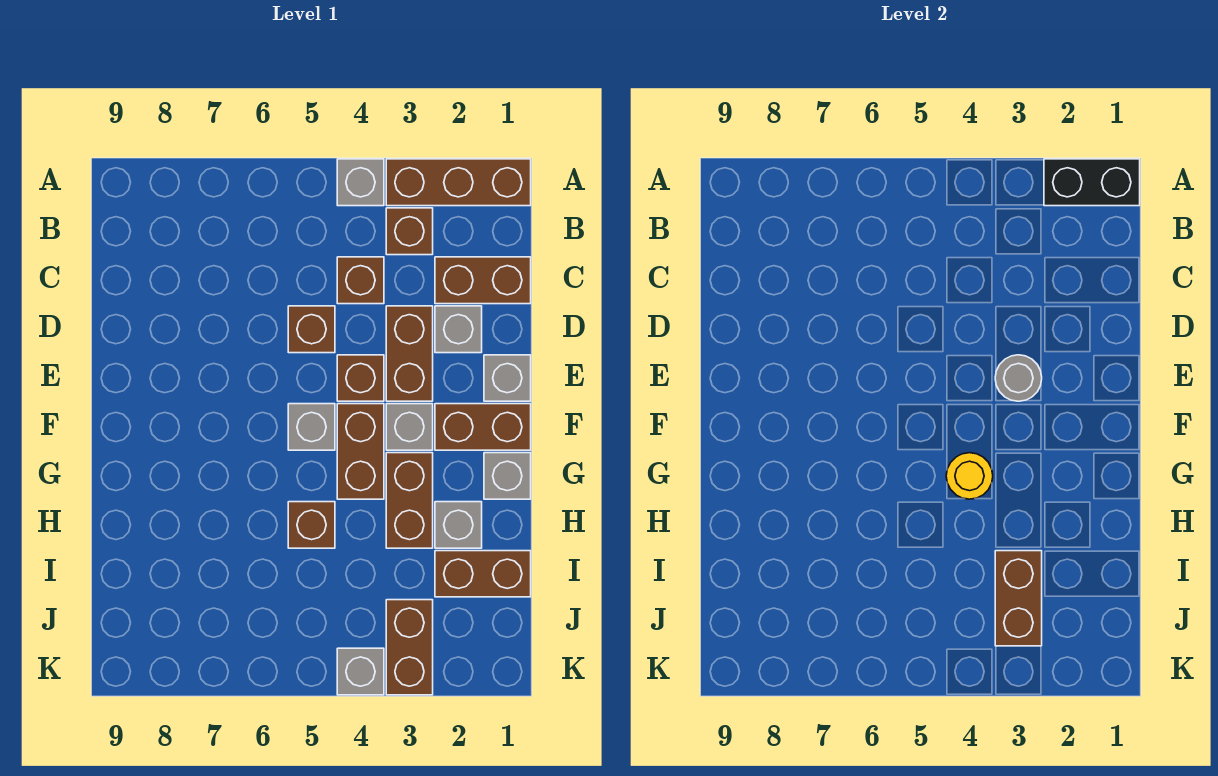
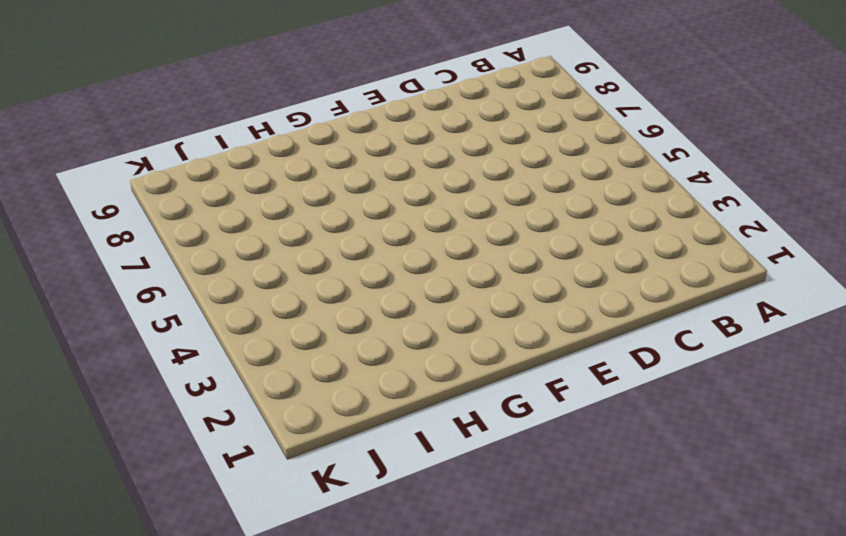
none -> brown brick A1:A3 level 1
none -> grey brick A4 level 1
none -> brown brick B3 level 1

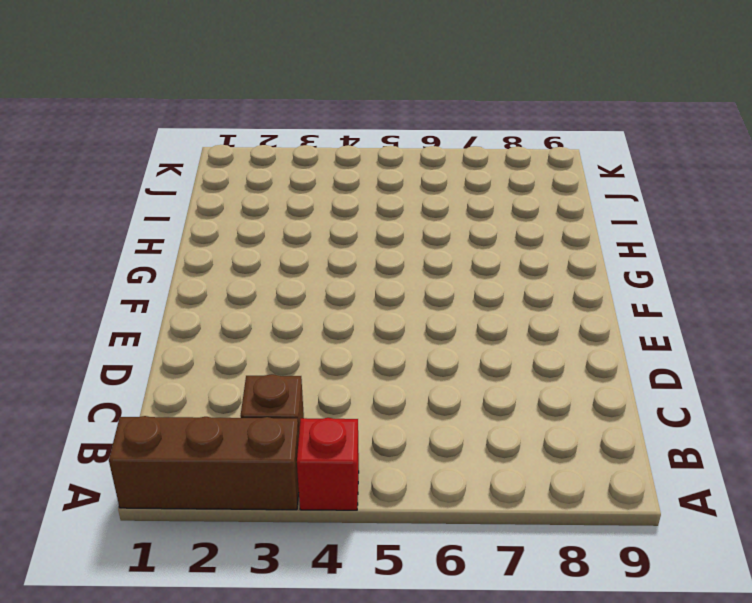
red brick A4 level 1 -> grey brick A4 level 1
none -> brown brick C1:C2 level 1
none -> brown brick C4 level 1
none -> grey brick D2 level 1

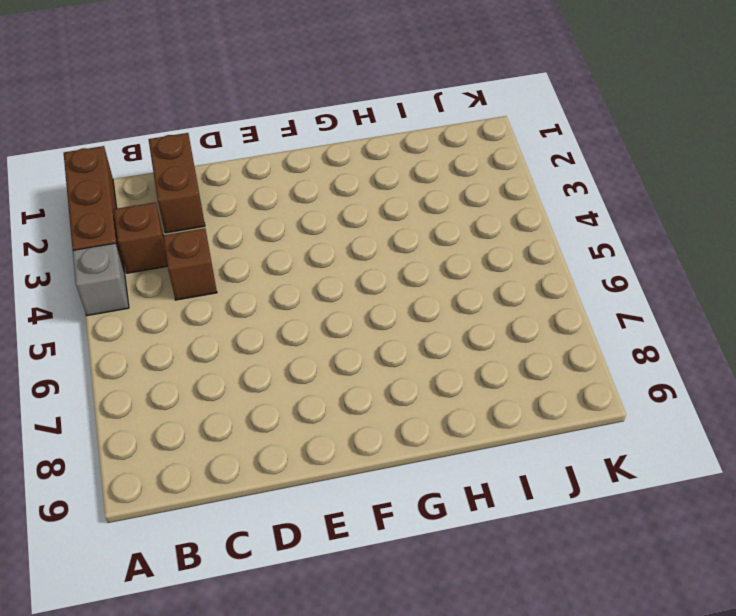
none -> grey brick D2 level 1
none -> brown brick D3:E3 level 1
none -> brown brick D5 level 1

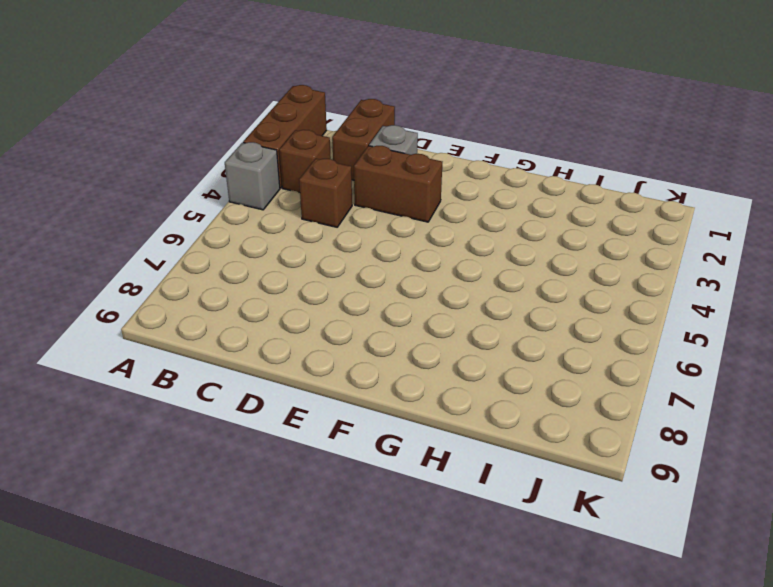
none -> brown brick D5 level 1
none -> grey brick E1 level 1
none -> brown brick E4 level 1

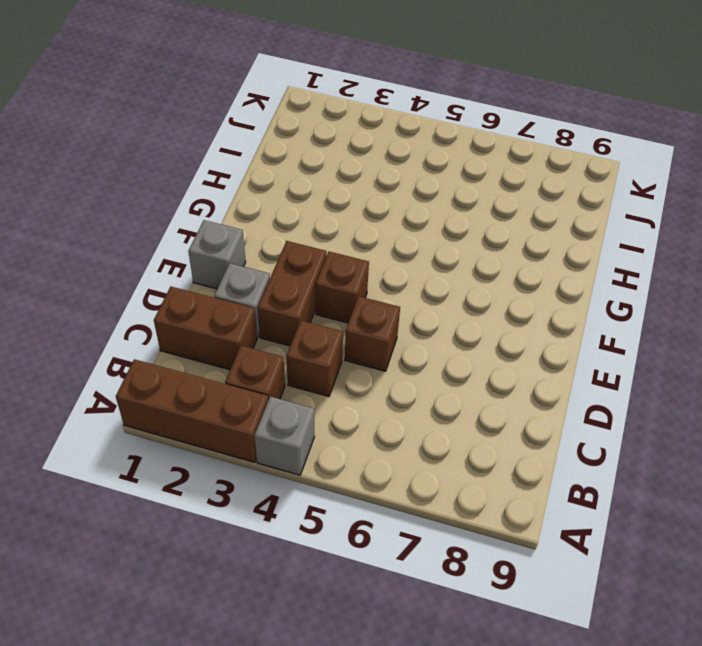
none -> brown brick F1:F2 level 1
none -> grey brick F3 level 1
none -> brown brick F4:G4 level 1

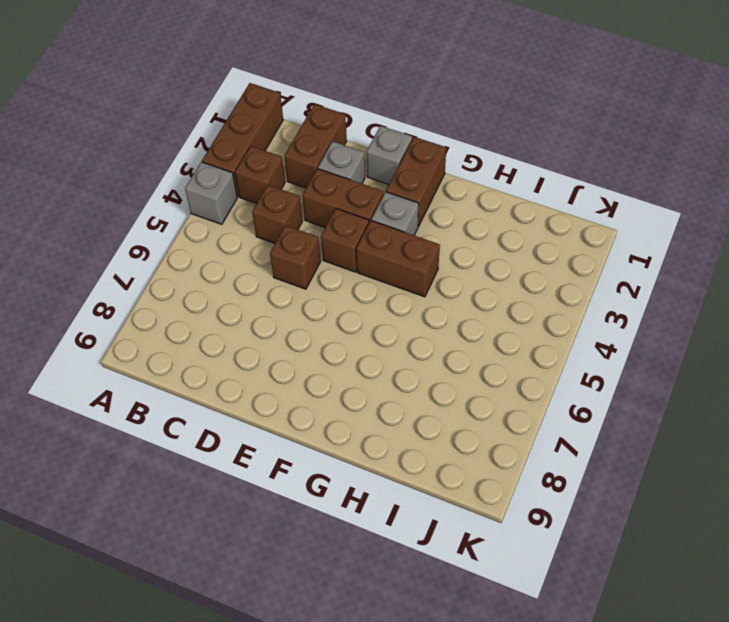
none -> grey brick F5 level 1
none -> grey brick G1 level 1
none -> brown brick G3:H3 level 1

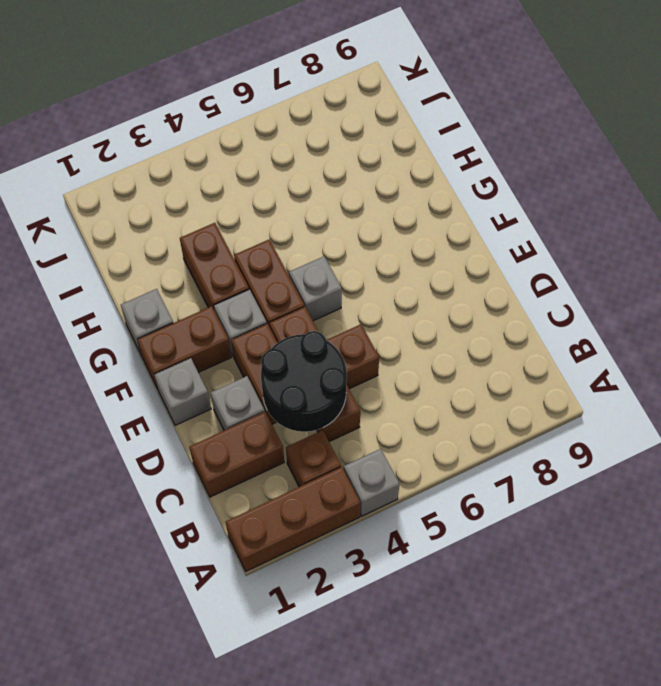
black round brick C3:D4 level 2 -> none
none -> grey brick H2 level 1
none -> brown brick H5 level 1
none -> brown brick I1:I2 level 1

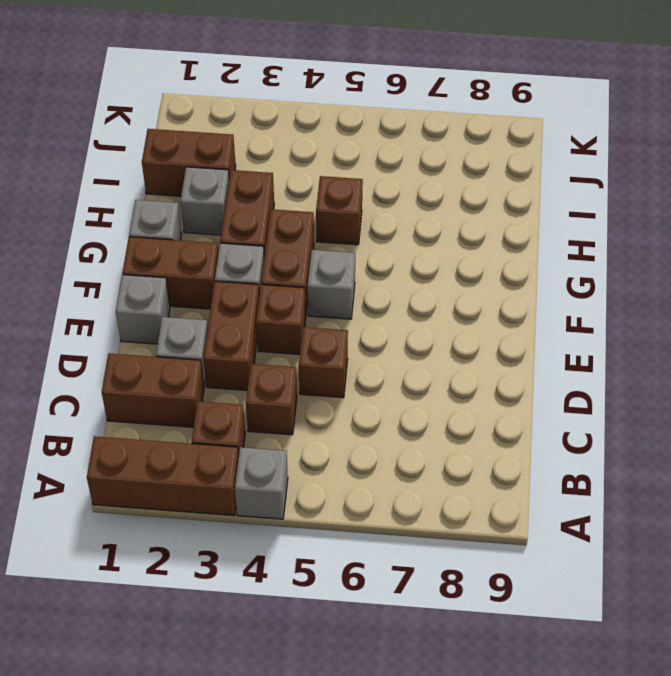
none -> brown brick J3:K3 level 1
none -> grey brick K4 level 1
none -> black brick A1:A2 level 2

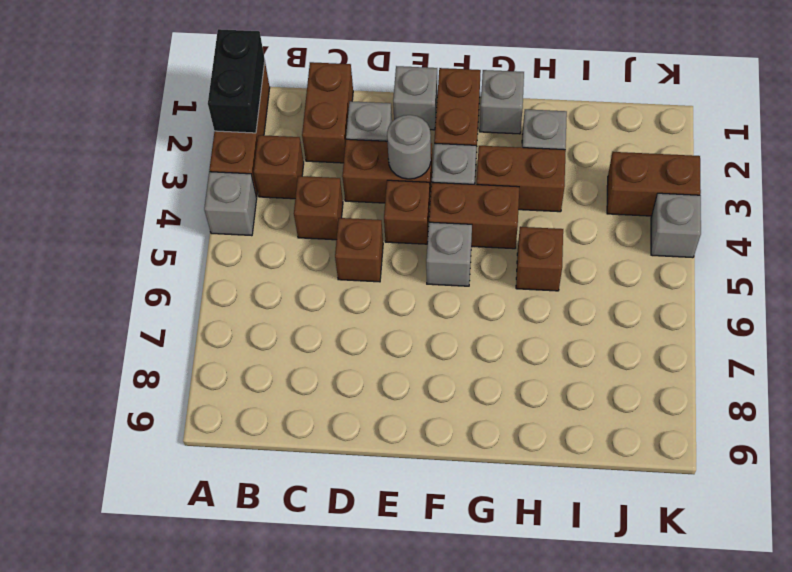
none -> brown brick I1:I2 level 1
none -> yellow round brick G4 level 2
none -> brown brick I3:J3 level 2

